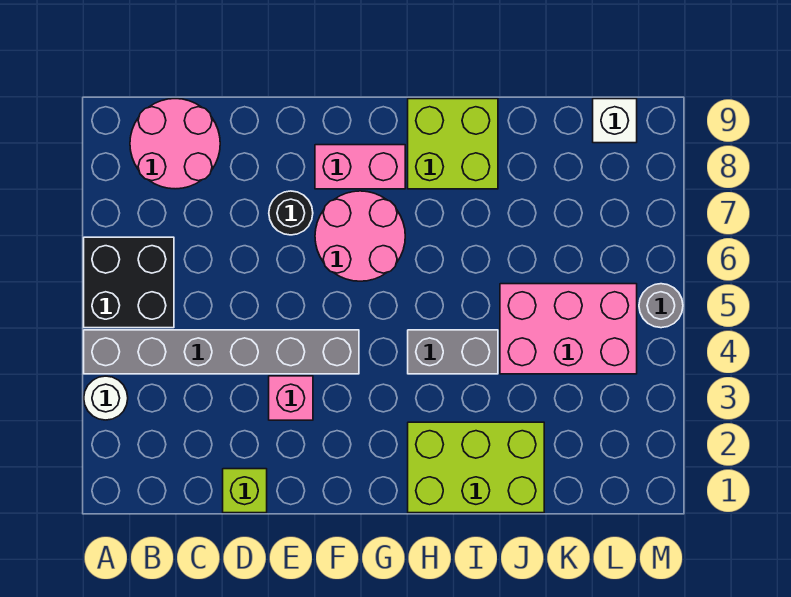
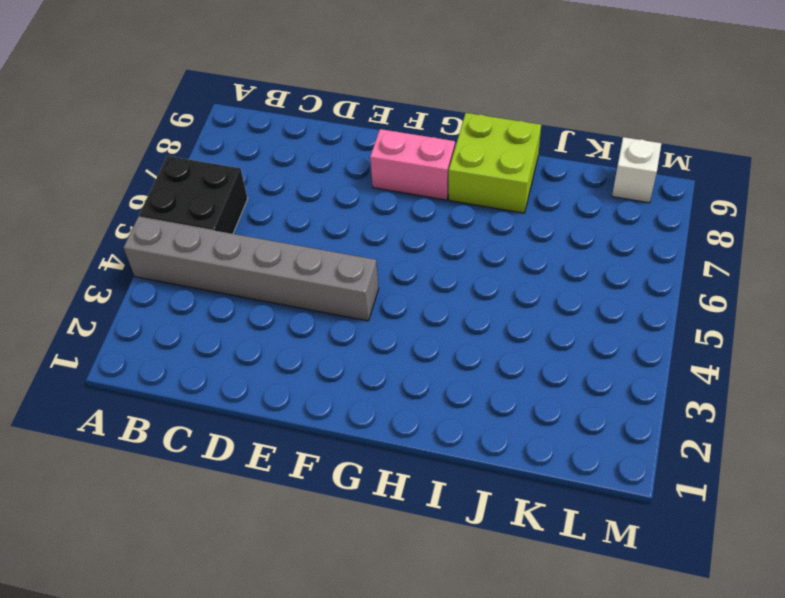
none -> white round brick A3 level 1
none -> pink round brick B8:C9 level 1
none -> lime brick D1 level 1

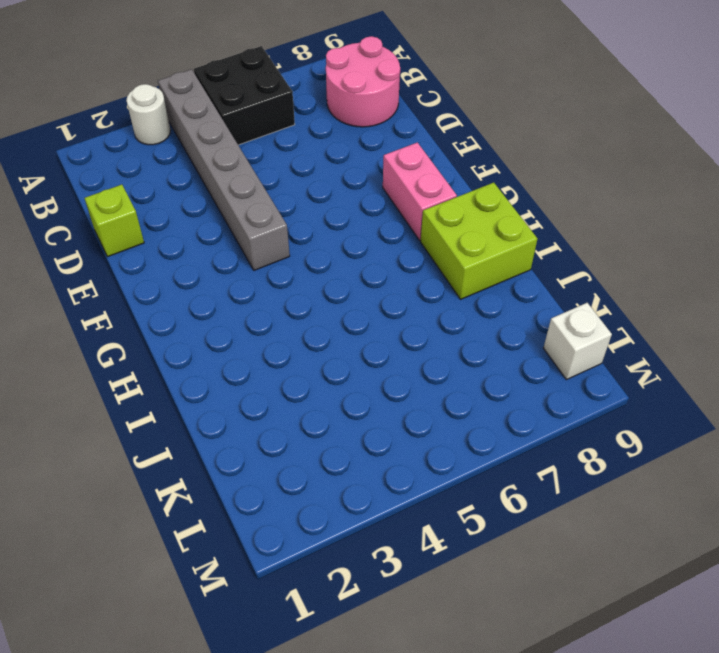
none -> pink brick E3 level 1
none -> black round brick E7 level 1
none -> pink round brick F6:G7 level 1

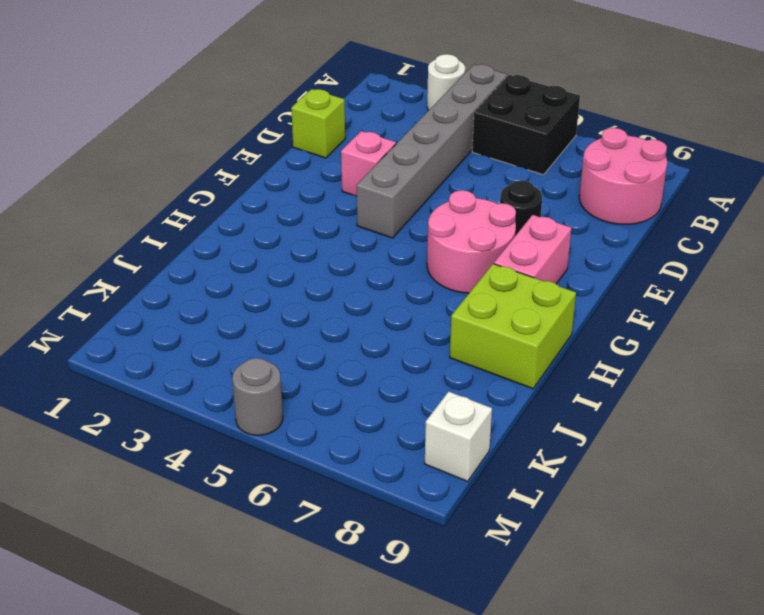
none -> lime brick H1:J2 level 1
none -> grey brick H4:I4 level 1
none -> pink brick J4:L5 level 1

